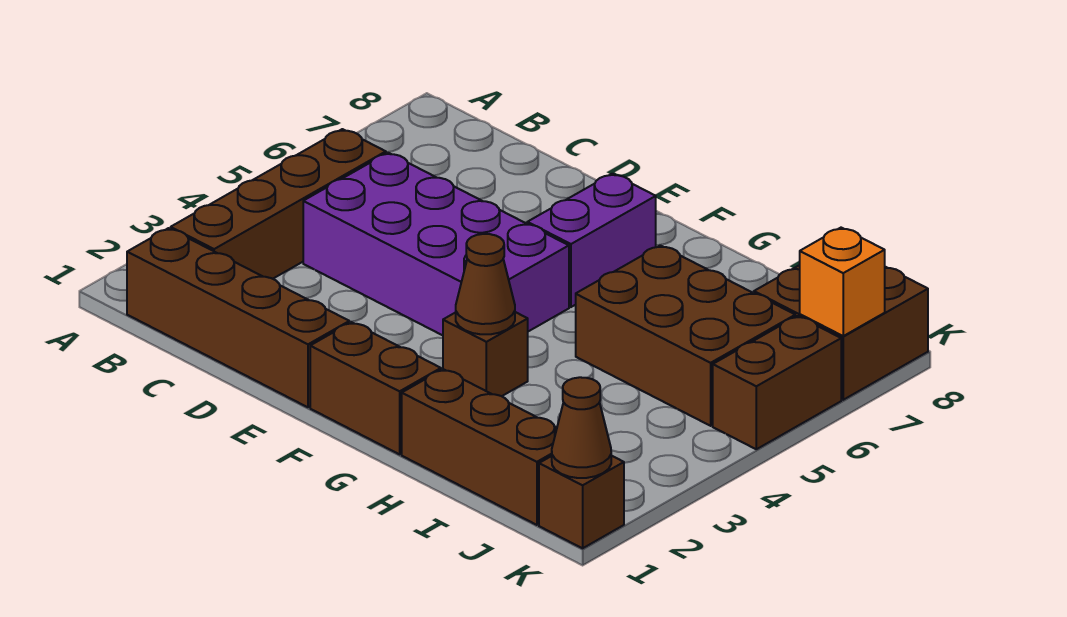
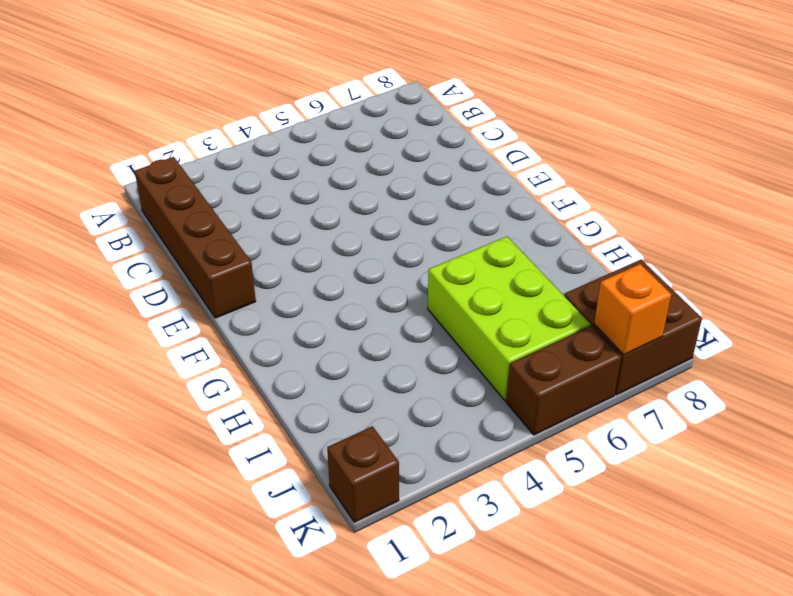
lime brick H5:J6 level 1 -> brown brick H5:J6 level 1
none -> brown brick B2:B5 level 1
none -> purple brick C4:F5 level 1
none -> brown brick F1:G1 level 1

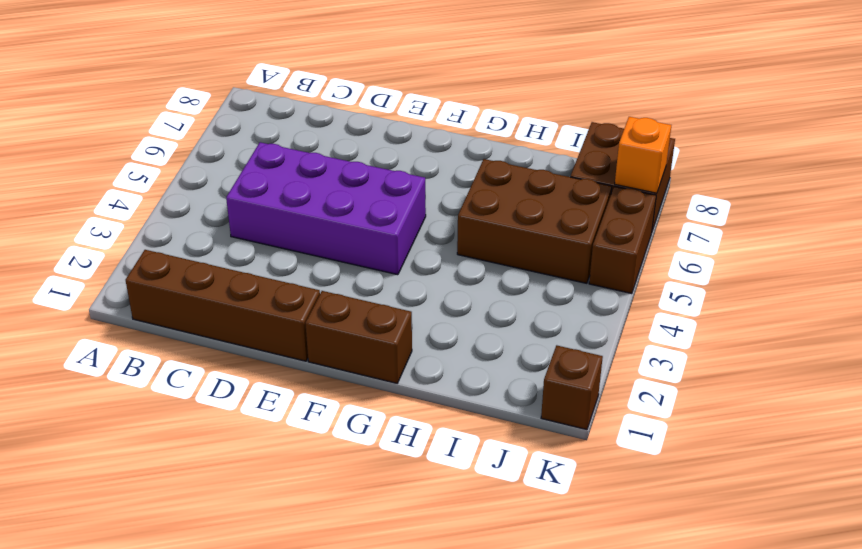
none -> brown brick B2:B5 level 1
none -> purple brick F6:F7 level 1
none -> brown brick G3 level 1

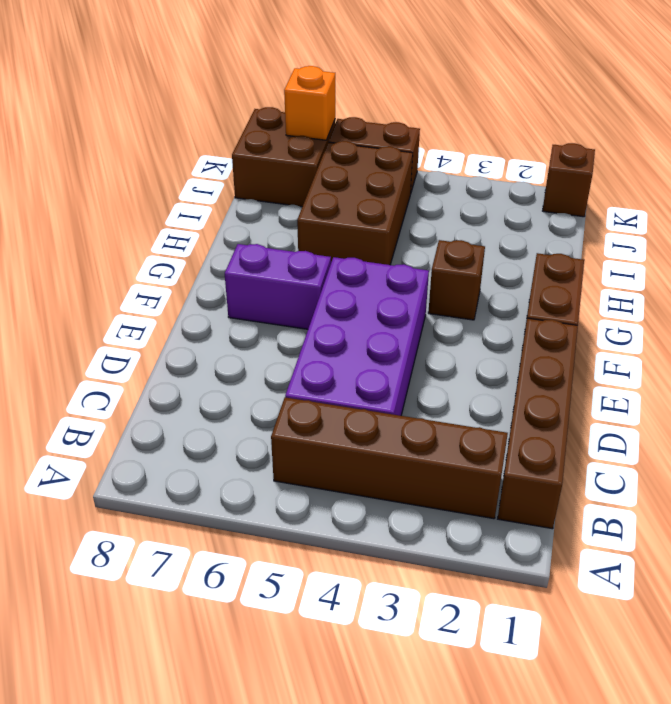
none -> brown brick H1:J1 level 1
none -> brown cone G3 level 2
none -> brown cone K1 level 2

